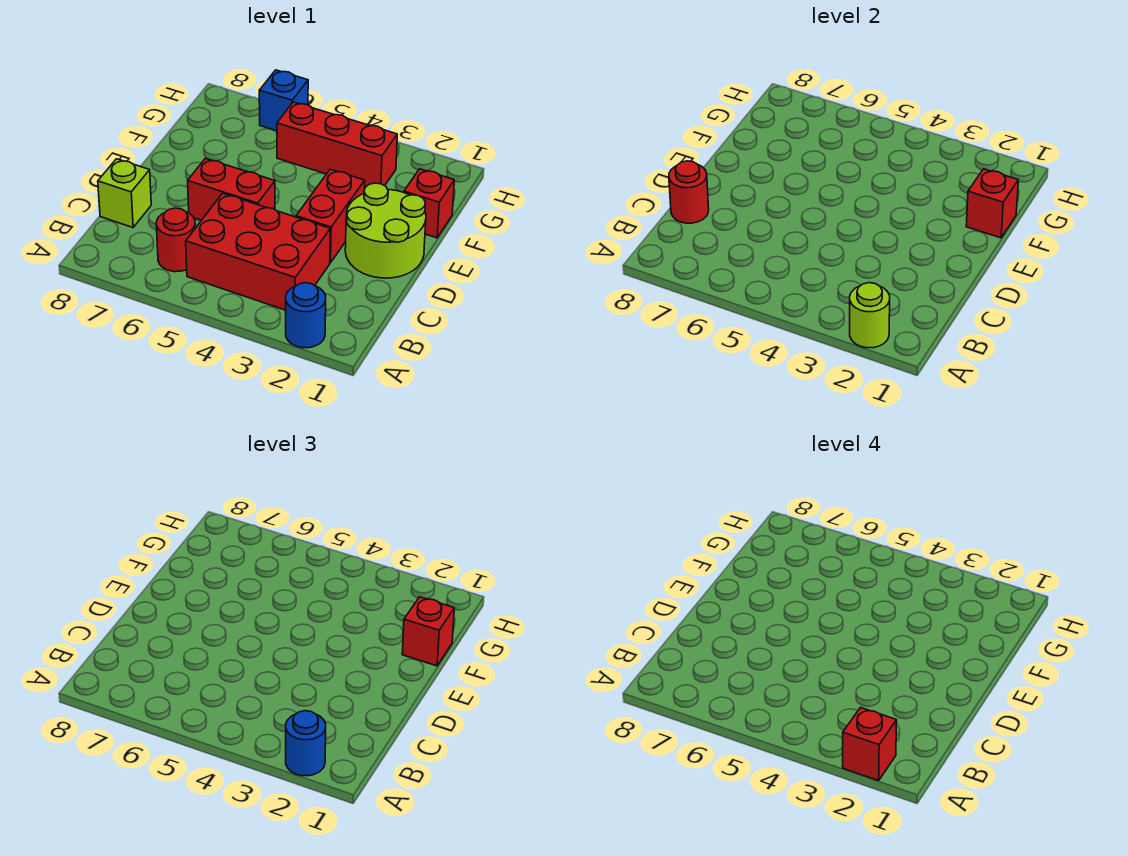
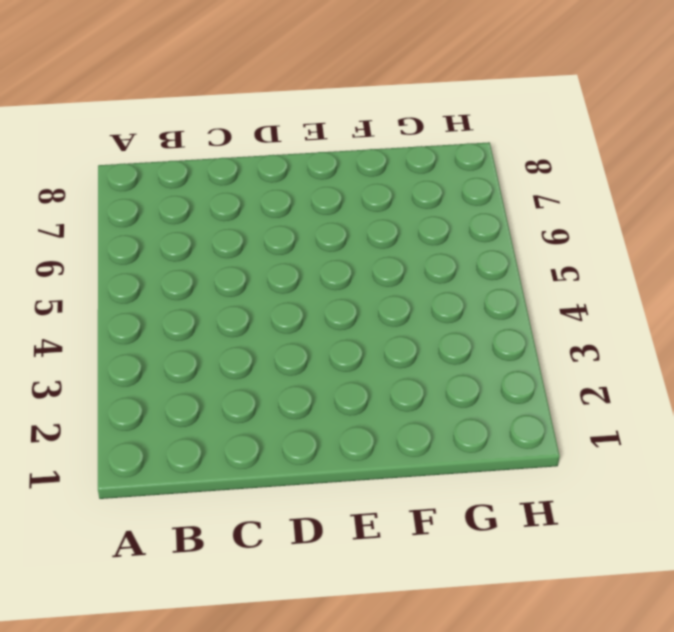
none -> blue round brick A2 level 1
none -> red brick B3:C5 level 1
none -> red round brick B6 level 1

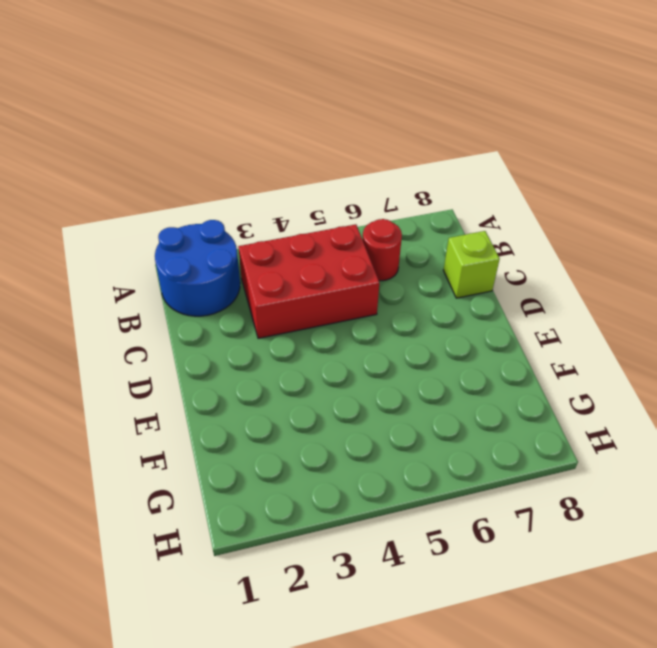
blue round brick A1:B2 level 1 -> blue round brick A2 level 1
none -> lime round brick D1:E2 level 1
none -> red brick D3:E3 level 1
none -> red brick D5:D6 level 1

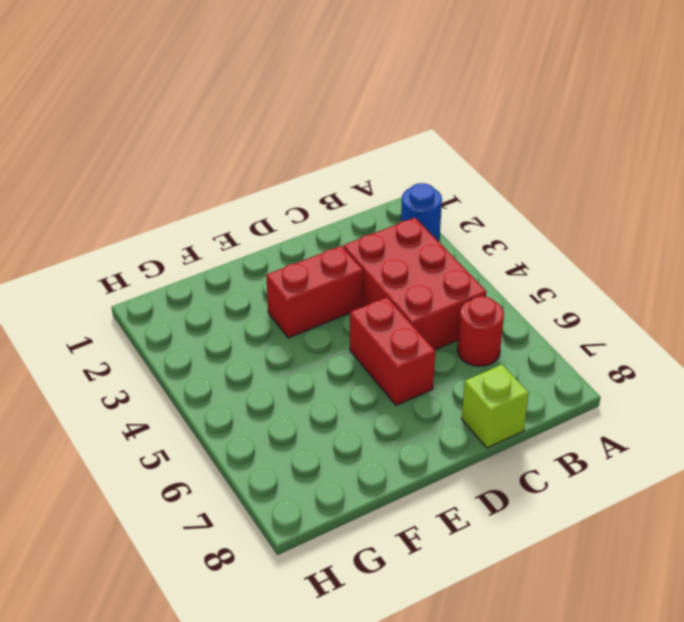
none -> lime round brick D1:E2 level 1
none -> red brick F1 level 1
none -> red brick G3:G5 level 1

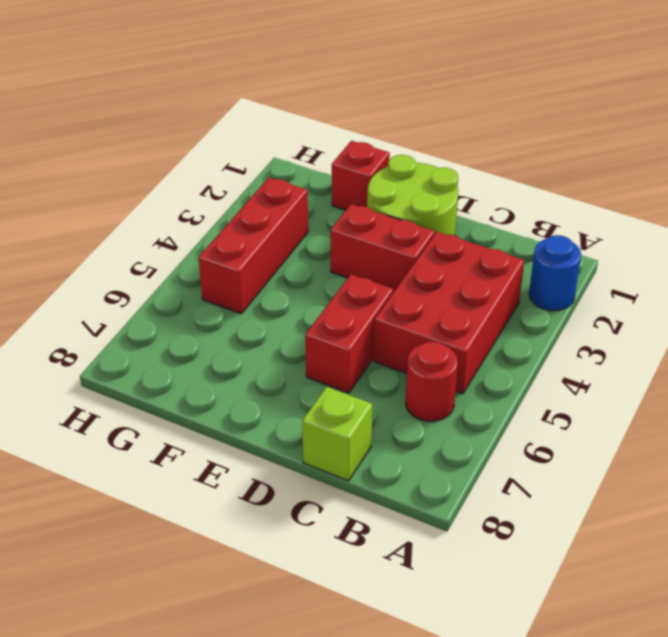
none -> blue brick H6 level 1
none -> lime round brick A2 level 2
none -> red round brick C8 level 2

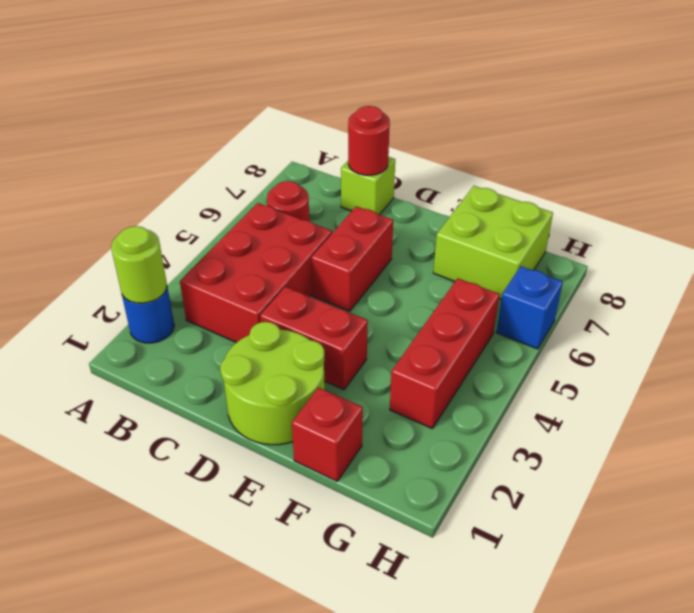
lime brick F7:G8 level 1 -> none
none -> red brick F1 level 2
none -> blue round brick A2 level 3
none -> red brick F1 level 3

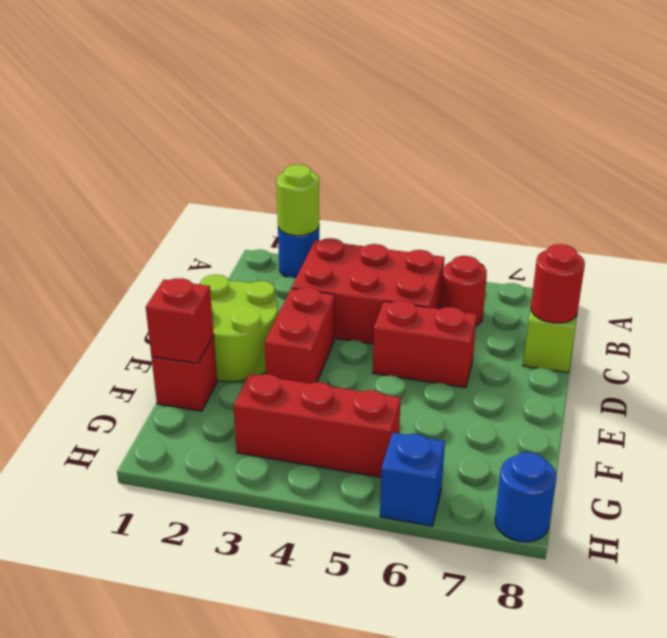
blue round brick H8 level 1 -> blue round brick A2 level 3
none -> red brick F1 level 3
none -> red brick A2 level 4

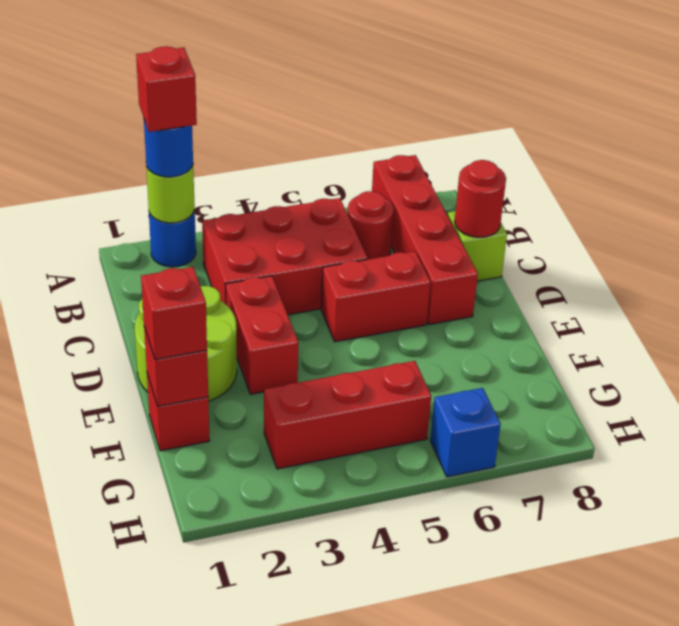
red brick A7:D7 level 1 -> none

